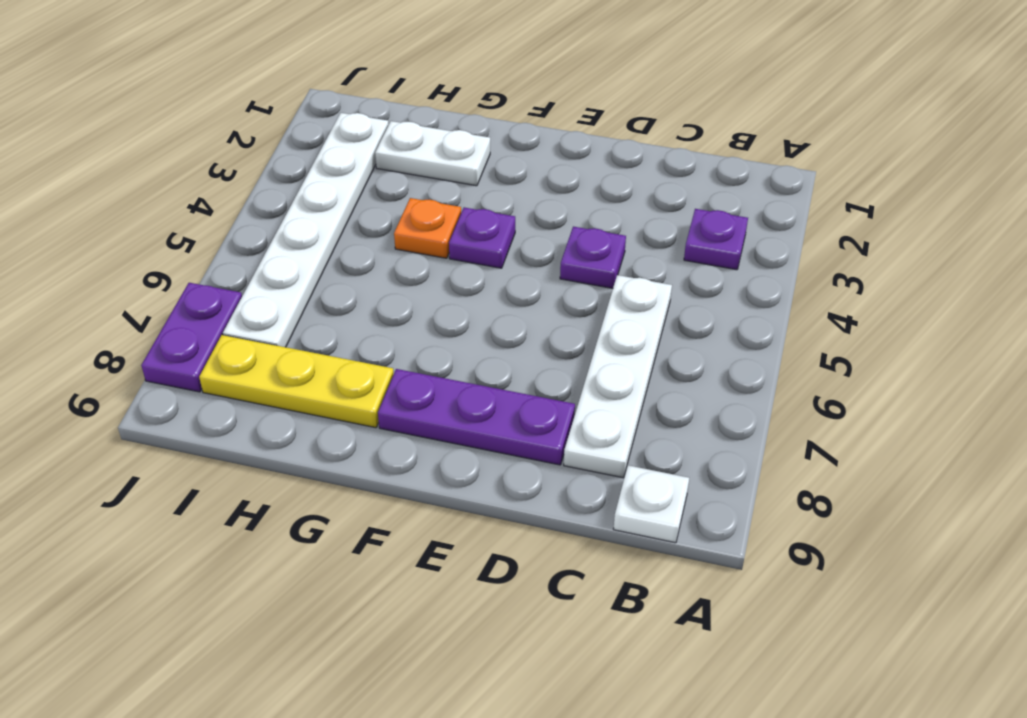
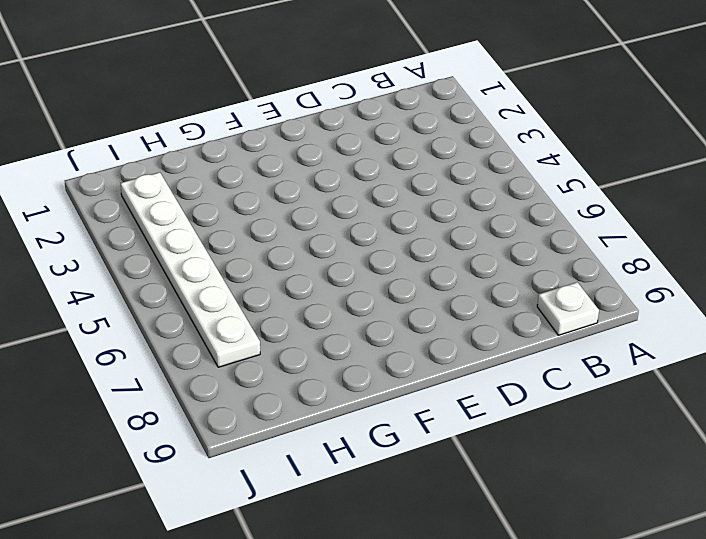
none -> purple plate B3 level 1
none -> white plate C5:C8 level 1

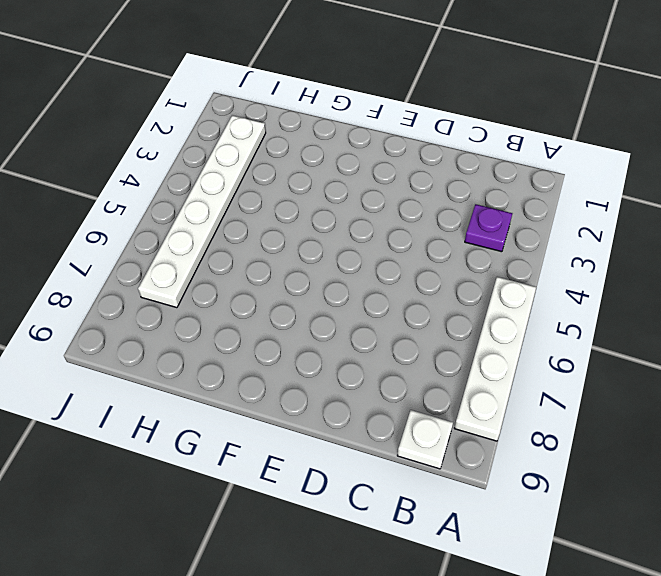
white plate A5:A8 level 1 -> white plate C5:C8 level 1
none -> purple plate D4 level 1
none -> purple plate D8:F8 level 1

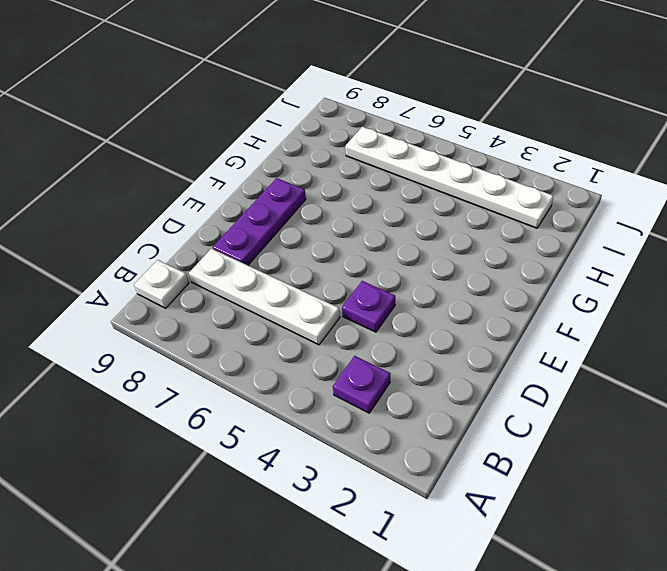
none -> purple plate F4 level 1
none -> white plate G2:H2 level 1

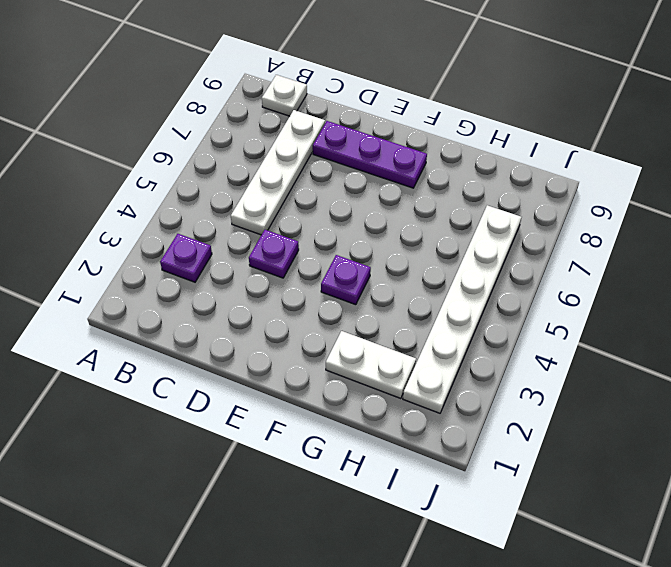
none -> orange plate G4 level 1
none -> yellow plate G8:I8 level 1

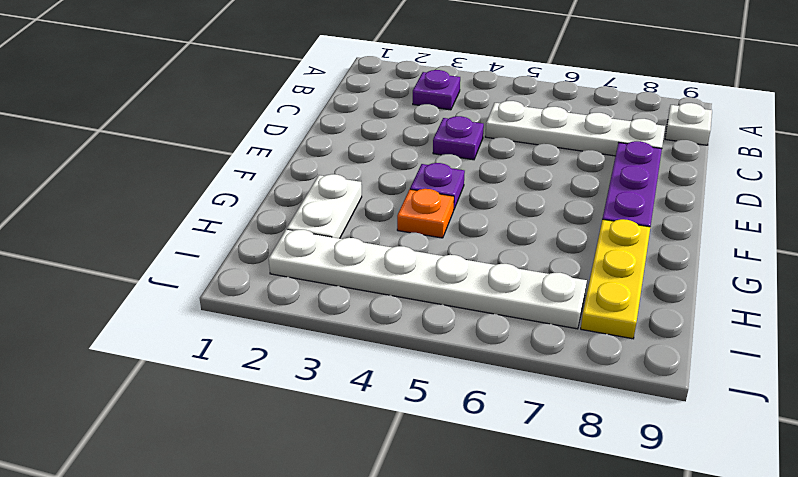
none -> purple plate J7:J8 level 1

